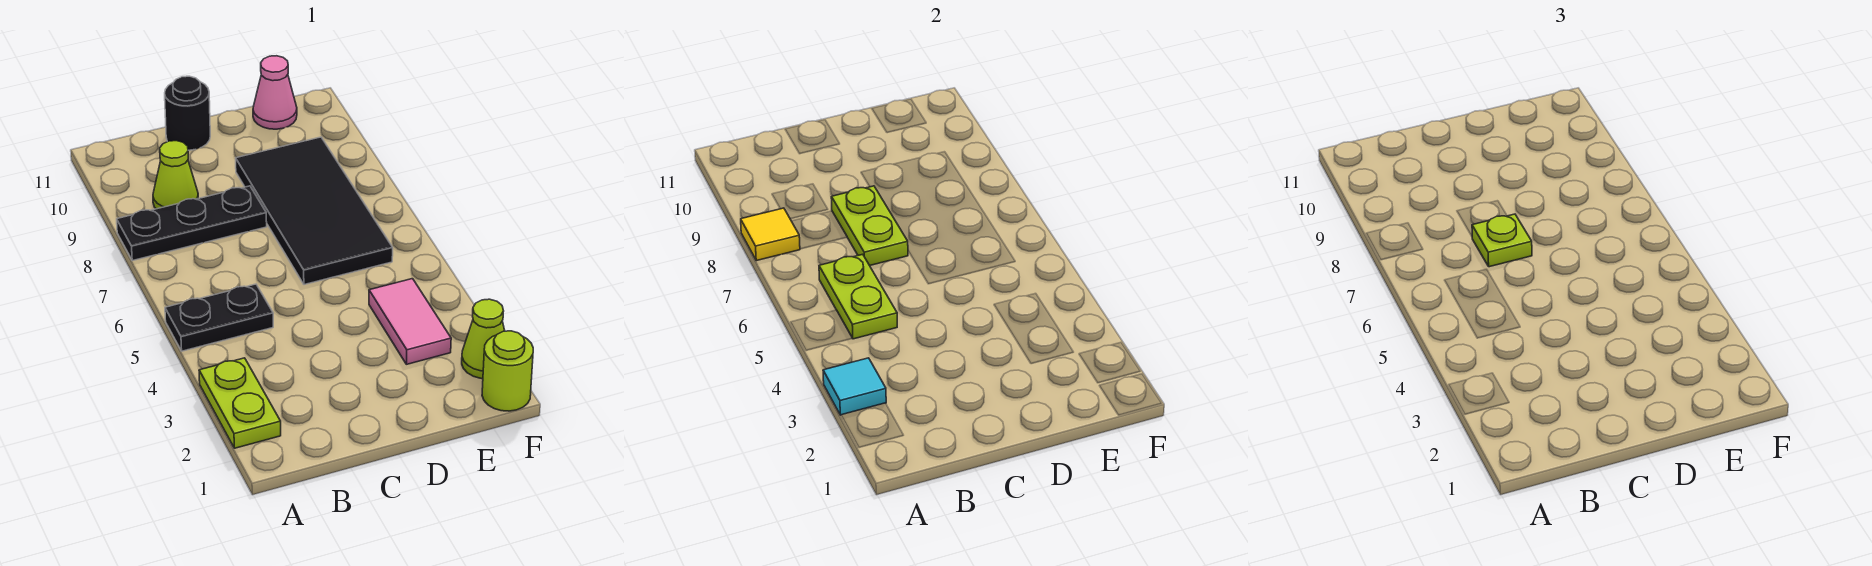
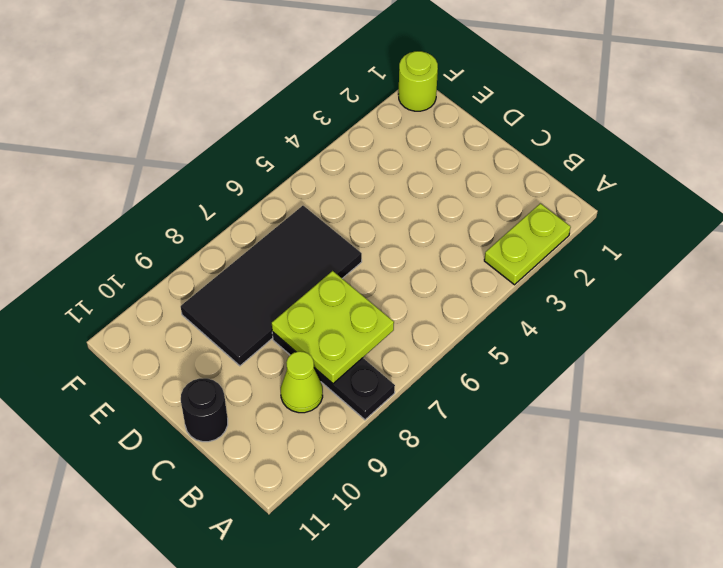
lime plate B7:C8 level 2 -> lime plate C7:C8 level 2
none -> black plate A5:B5 level 1
none -> pink tile E3:E4 level 1
none -> pink cone E11 level 1

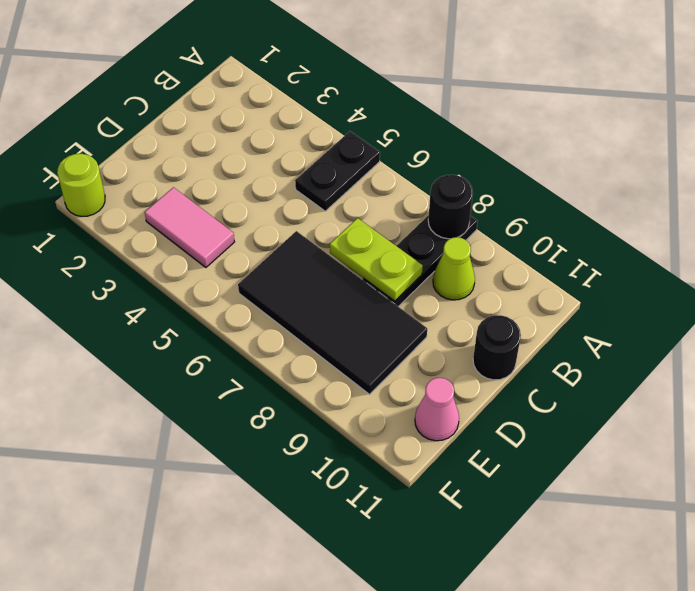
black round brick A8 level 2 -> yellow tile A8 level 2
none -> lime plate A2:A3 level 1
none -> lime cone F2 level 1
none -> cyan tile A3 level 2

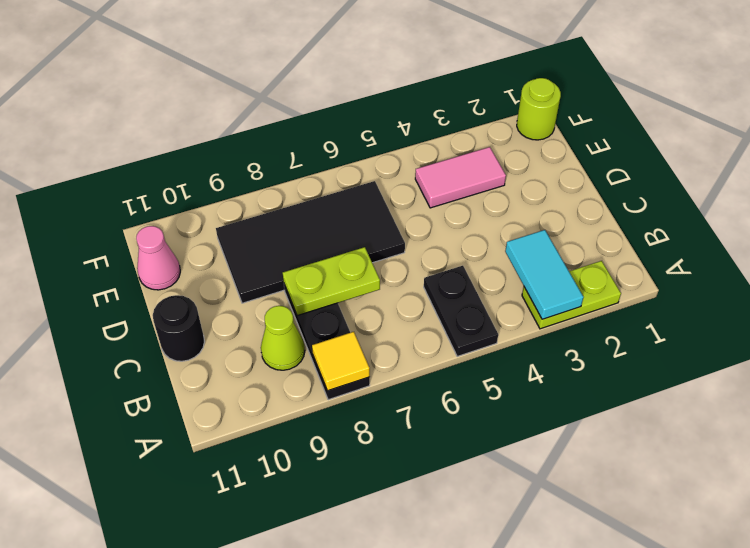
cyan tile A3:B3 level 2 -> cyan tile A3 level 2
none -> lime cone F2 level 1
none -> lime plate B5:B6 level 2
none -> lime plate C7 level 3

